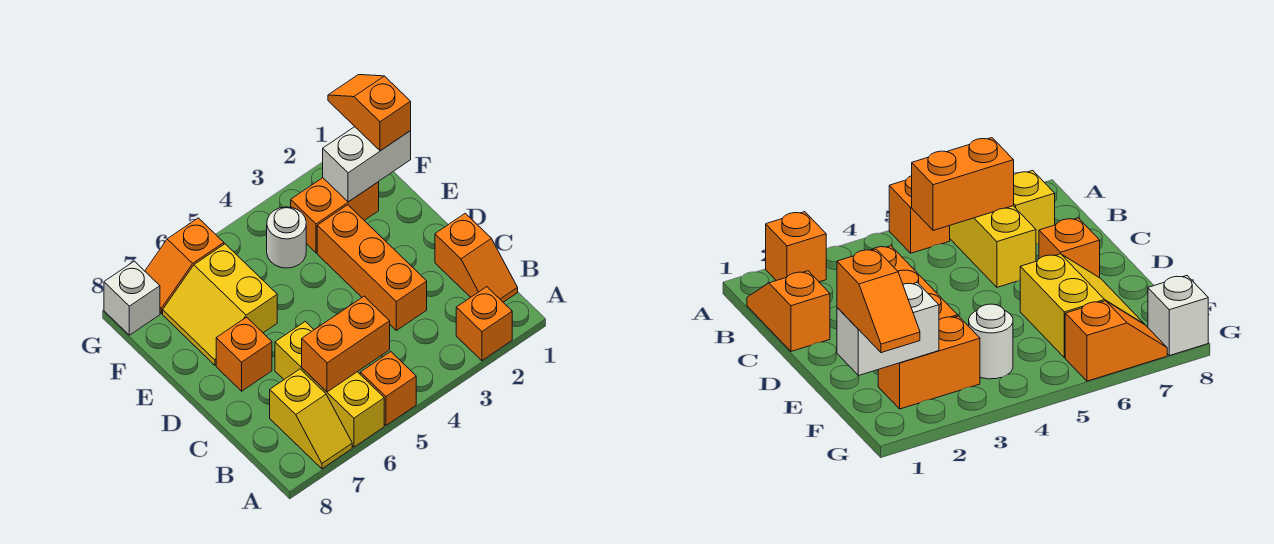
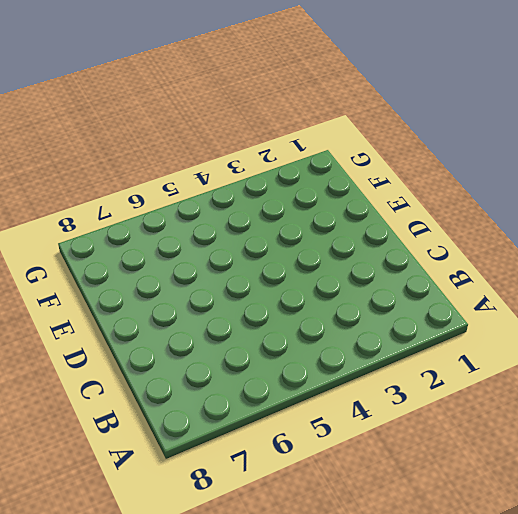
none -> orange brick A2 level 1
none -> orange brick A5 level 1
none -> yellow brick A6:C6 level 1

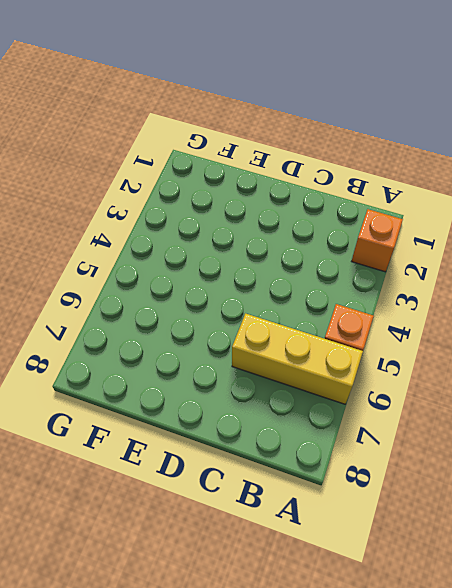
none -> yellow slope A7:B7 level 1 top B
none -> orange slope B1:C1 level 1 top C
none -> orange brick C3:E3 level 1

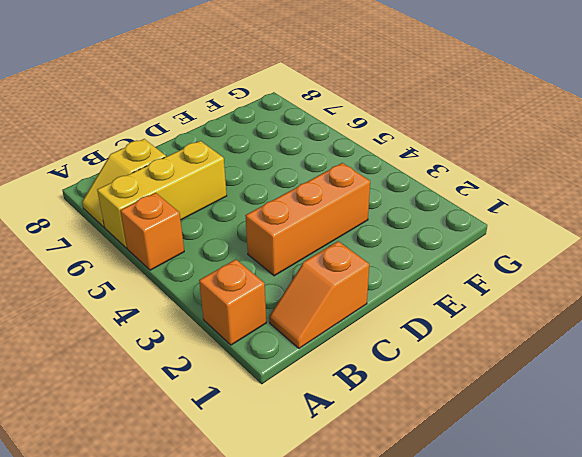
none -> orange brick D7 level 1
none -> yellow slope E6:F7 level 1 top 6
none -> orange brick F2:F3 level 1

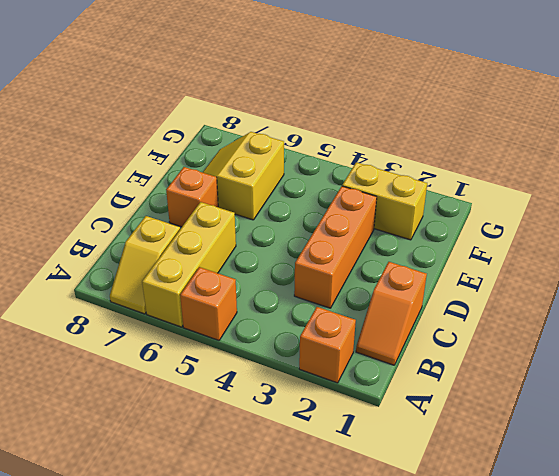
yellow brick F2:F3 level 1 -> orange brick F2:F3 level 1
none -> white round brick F4 level 1
none -> orange slope G6:G7 level 1 top 6
none -> white brick G8 level 1

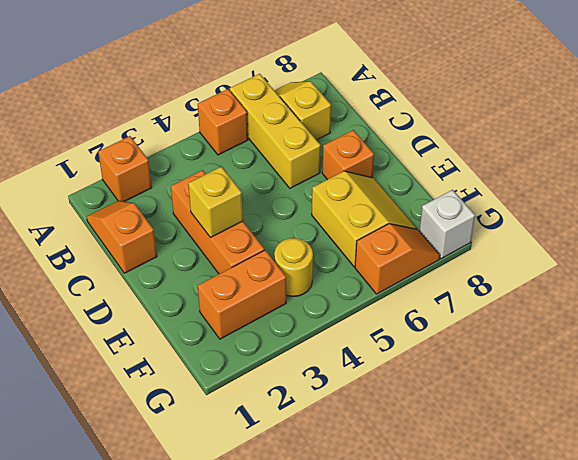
yellow brick D3 level 2 -> none
yellow round brick F4 level 1 -> white round brick F4 level 1
none -> orange brick B5:B6 level 2
none -> white brick F1:F2 level 2
none -> orange slope F1:G1 level 3 top F

